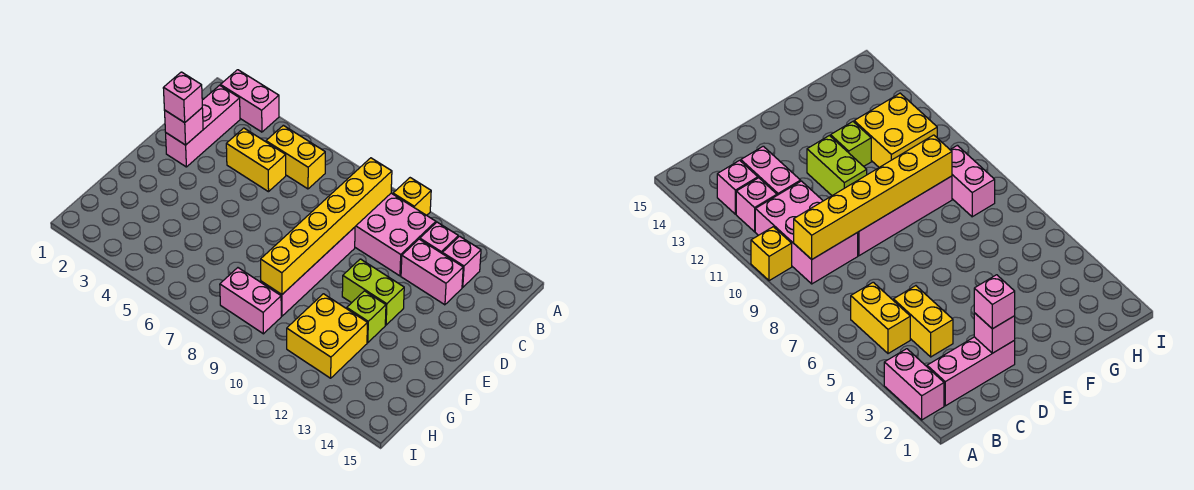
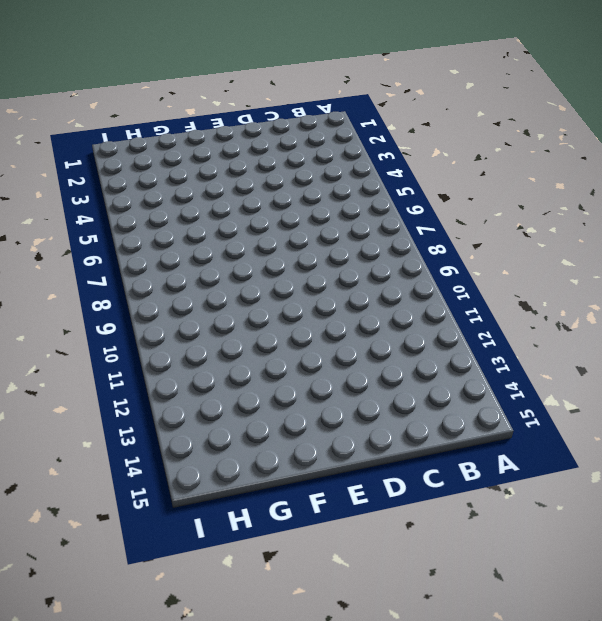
none -> pink brick A2:A3 level 1
none -> yellow brick A10 level 1
none -> pink brick B2:D2 level 1

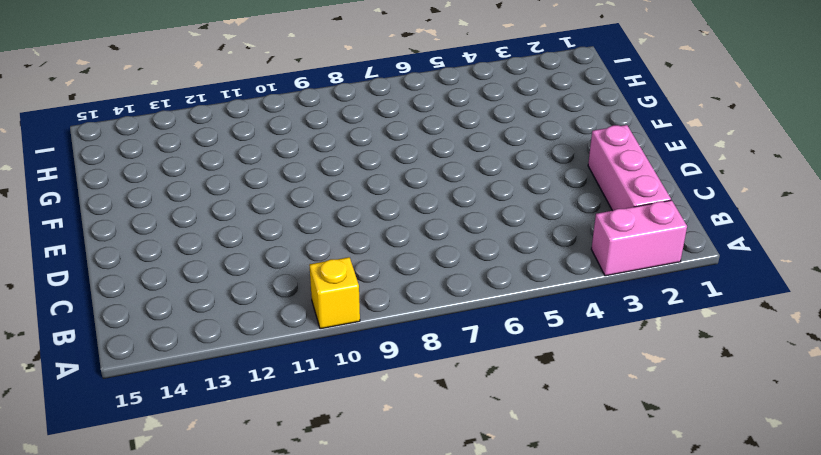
none -> yellow brick B5:B6 level 1
none -> pink brick B9:C11 level 1
none -> pink brick B12 level 1

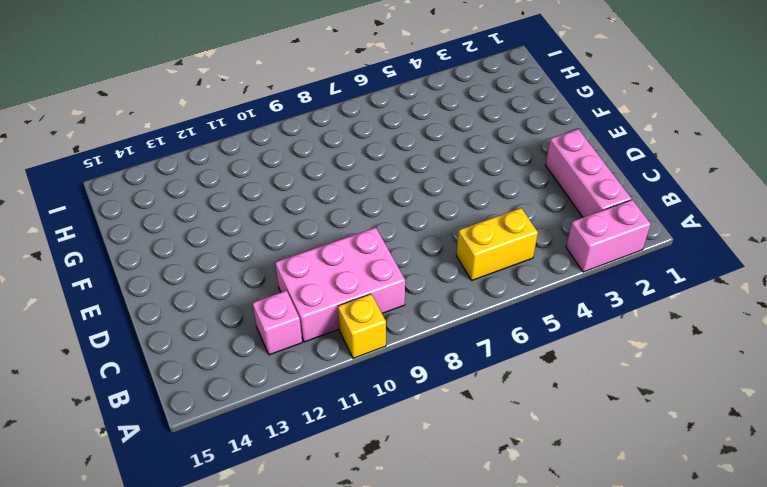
none -> pink brick B13 level 1
none -> yellow brick C4:C5 level 1
none -> pink brick C12:C13 level 1

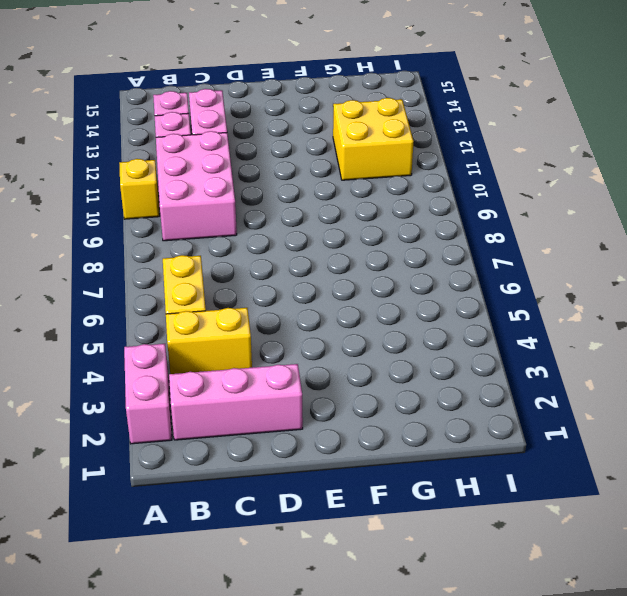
yellow brick B4:C4 level 1 -> yellow brick C4:C5 level 1
none -> pink brick D9:G9 level 1
none -> lime brick E11:E12 level 1
none -> lime brick F12 level 1

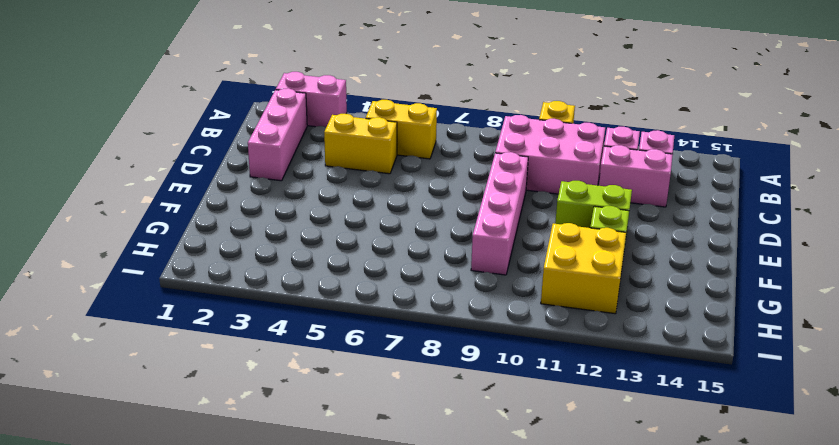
none -> pink brick H8:H9 level 1
none -> yellow brick B9:G9 level 2
none -> pink brick D2 level 2

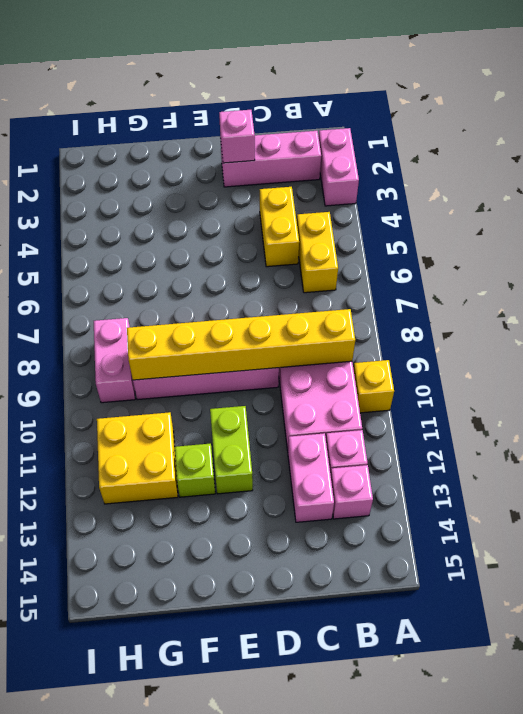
none -> pink brick D2 level 3

